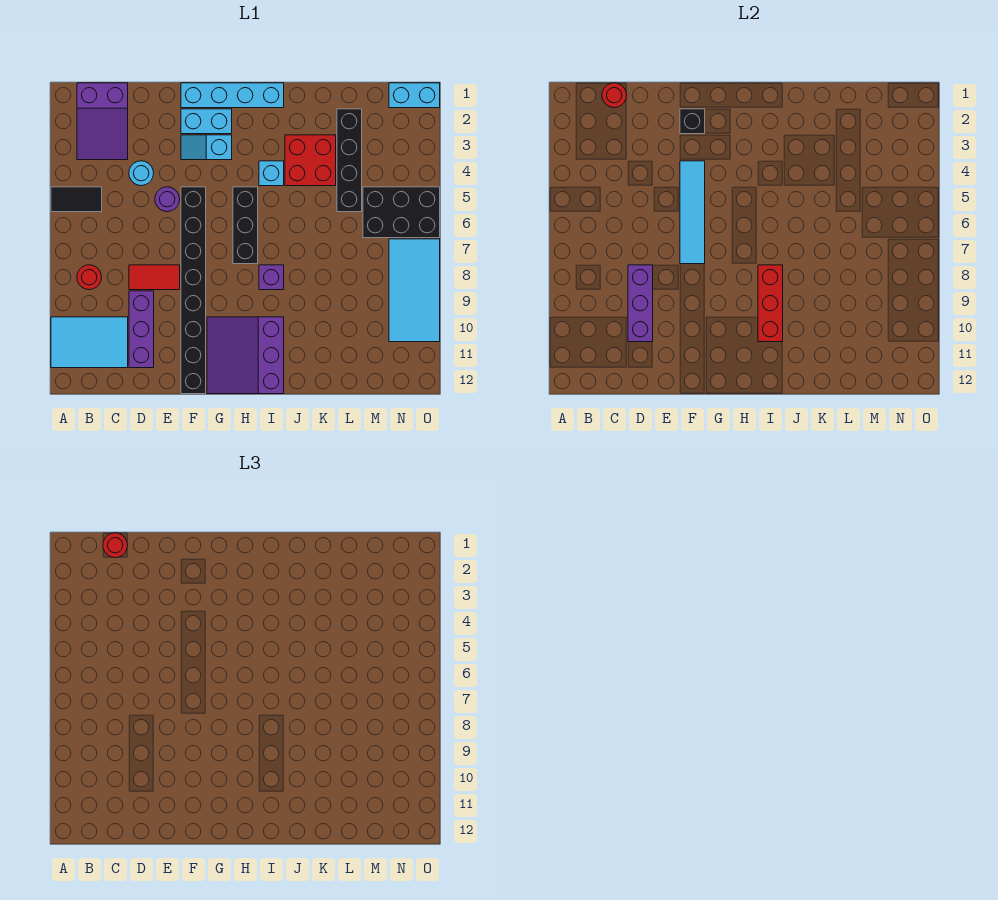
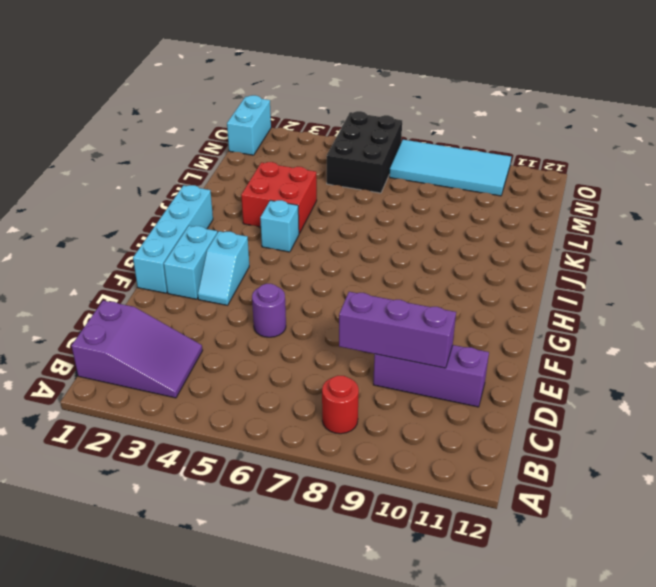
none -> black tile A5:B5 level 1
none -> cyan tile A10:C11 level 1
none -> cyan round brick D4 level 1

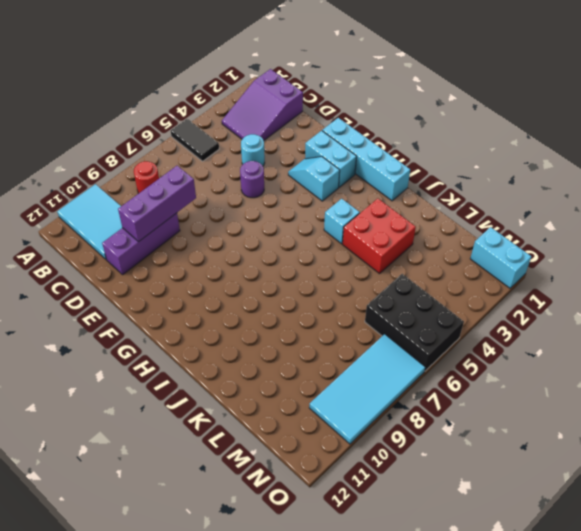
none -> red tile D8:E8 level 1
none -> black brick F5:F12 level 1
none -> purple slope G10:I12 level 1 top I

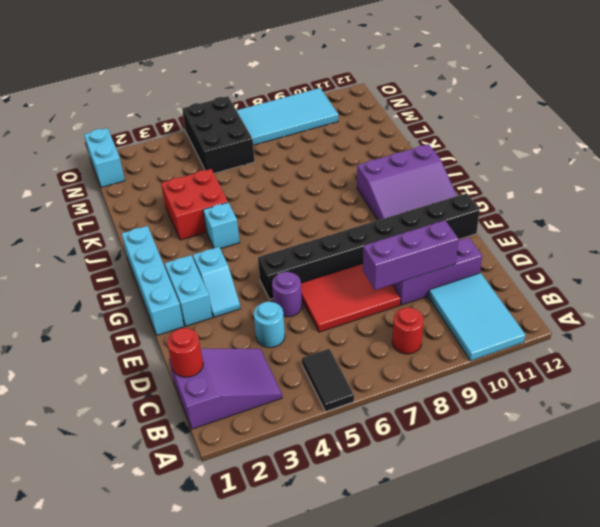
red tile D6:E8 level 1 -> red tile D8:E8 level 1
none -> black brick H5:H7 level 1
none -> purple brick I8 level 1
none -> black brick L2:L5 level 1

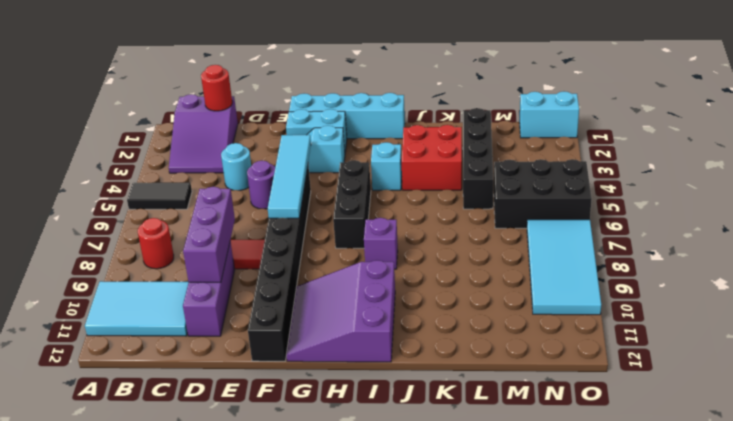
none -> black brick F2 level 2
none -> red brick I8:I10 level 2
none -> red round brick C1 level 3

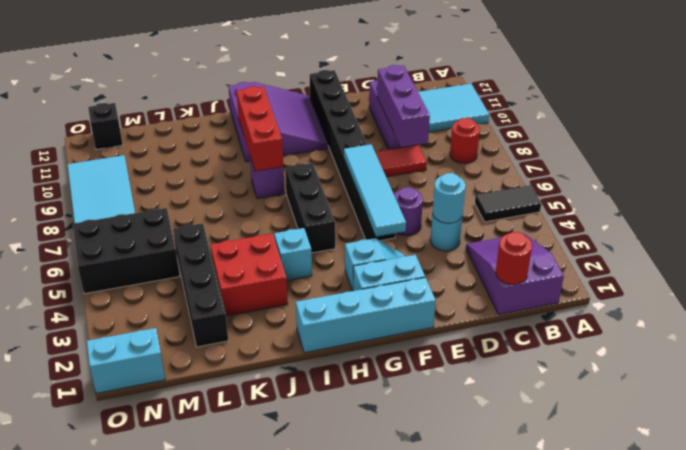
cyan round brick D4 level 2 -> none
black brick N12 level 1 -> black brick F2 level 2
none -> red round brick C1 level 3

